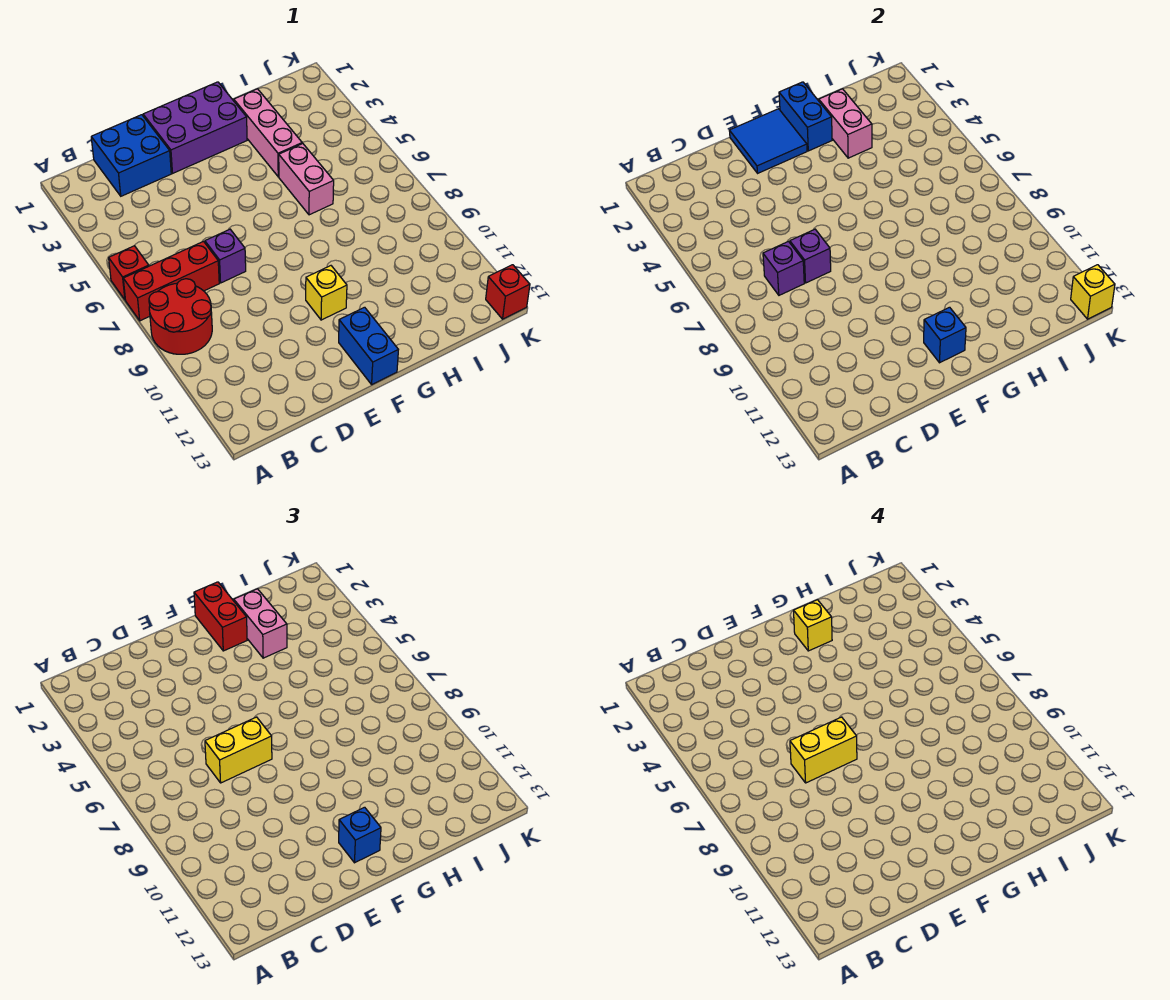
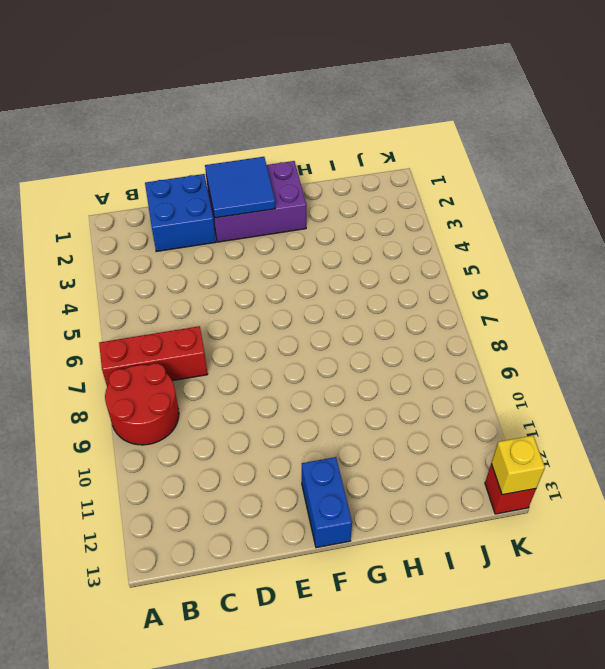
none -> red brick A6 level 1
none -> purple brick D7 level 1
none -> yellow brick F10 level 1

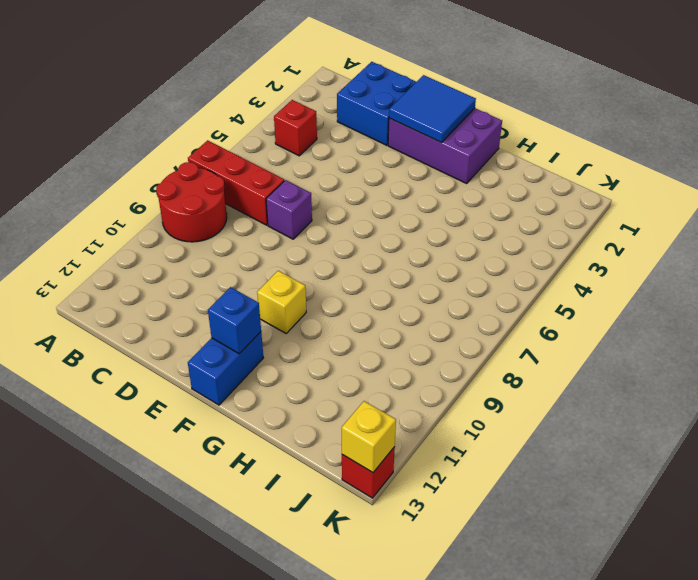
red brick B4 level 1 -> red brick A6 level 1
none -> pink brick H2:H4 level 1
none -> pink brick H5:H6 level 1
none -> purple brick C7 level 2

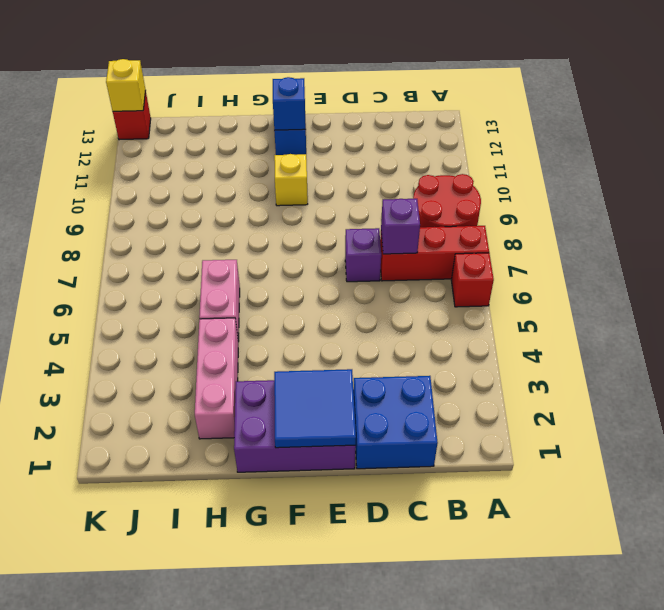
none -> purple brick D7 level 2
none -> blue brick G1:G2 level 2
none -> pink brick H2:H3 level 2

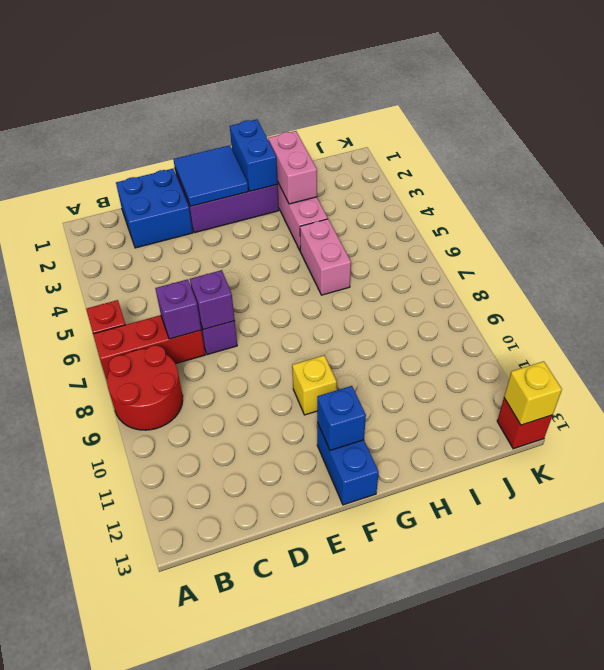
none -> yellow brick D7:E7 level 3
none -> blue brick F12 level 3
none -> red brick G1:G2 level 3

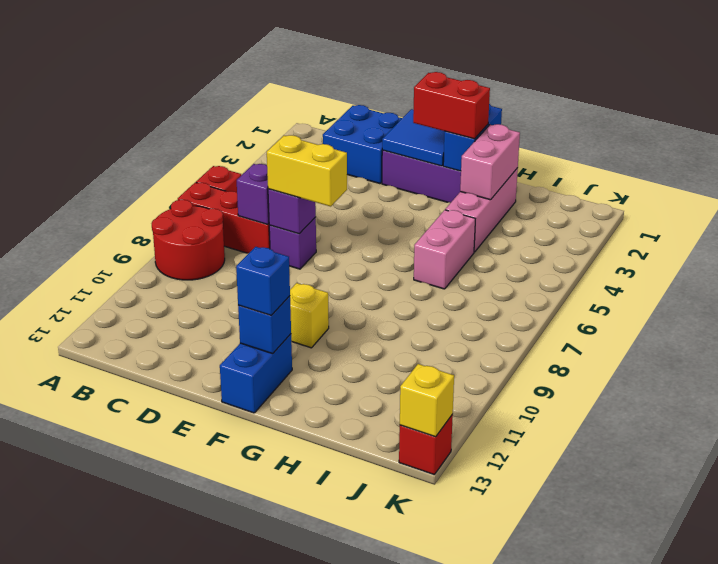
red brick F2:G2 level 3 -> red brick G1:G2 level 3
none -> pink brick H2:H3 level 3
none -> yellow brick D7:E7 level 4
none -> yellow brick G2 level 4

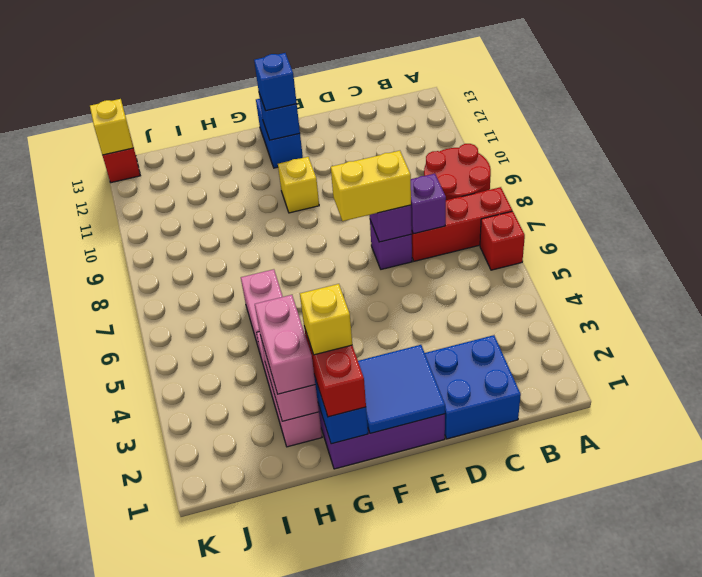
none -> yellow brick D7:E7 level 4

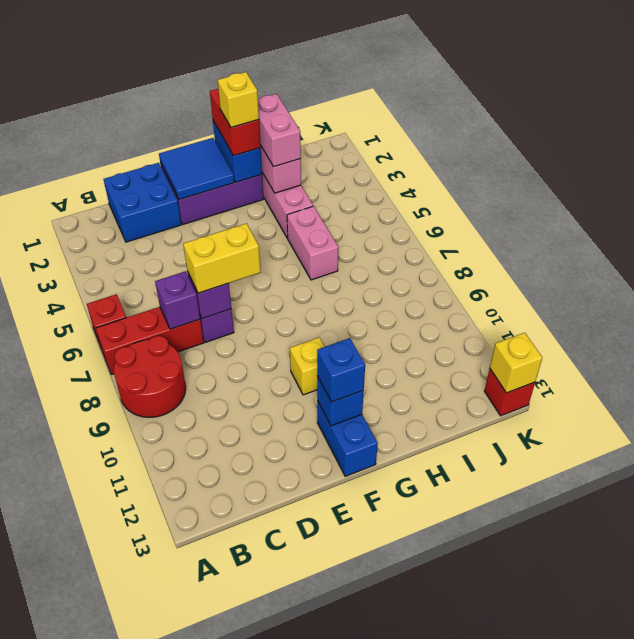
none -> yellow brick D7:E7 level 4

